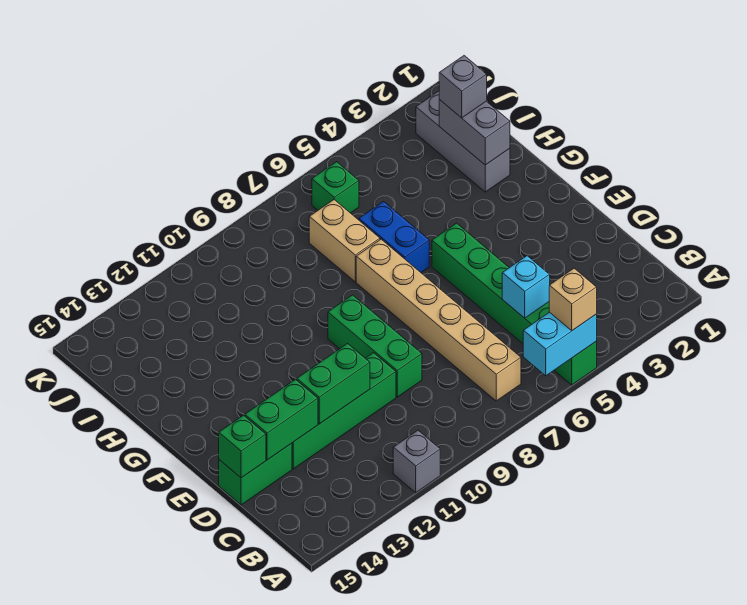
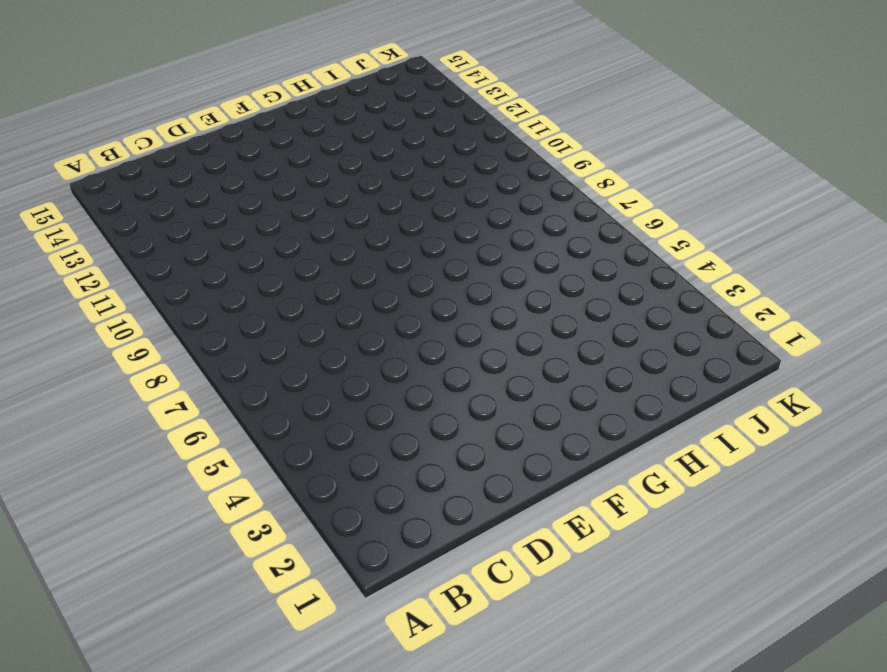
none -> green brick A5:F5 level 1
none -> grey brick A11 level 1
none -> tan brick B7:G7 level 1

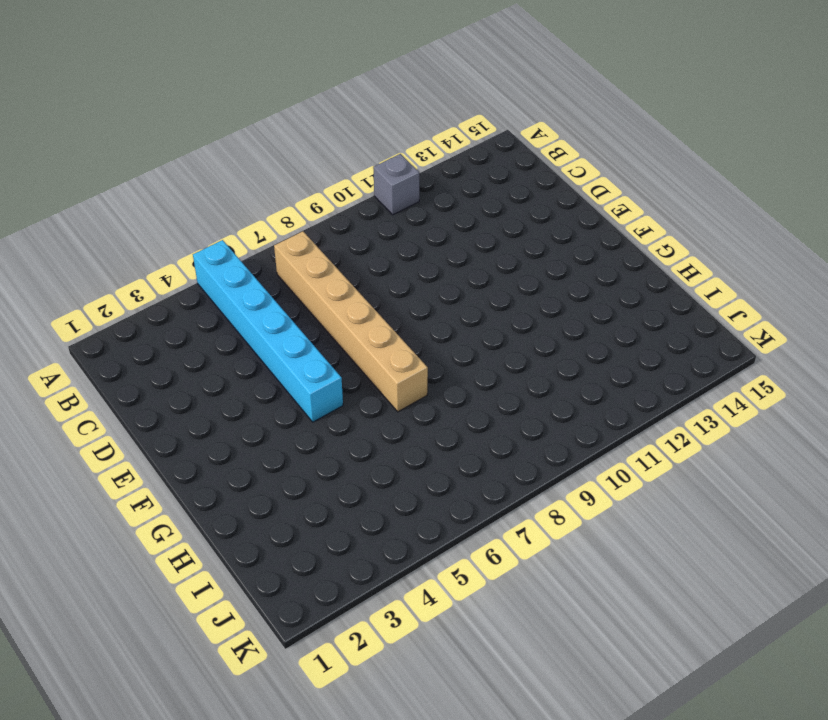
cyan brick A5:F5 level 1 -> green brick A5:F5 level 1
none -> green brick D9:F9 level 1
none -> green brick D10:D13 level 1
none -> green brick D14:D15 level 1

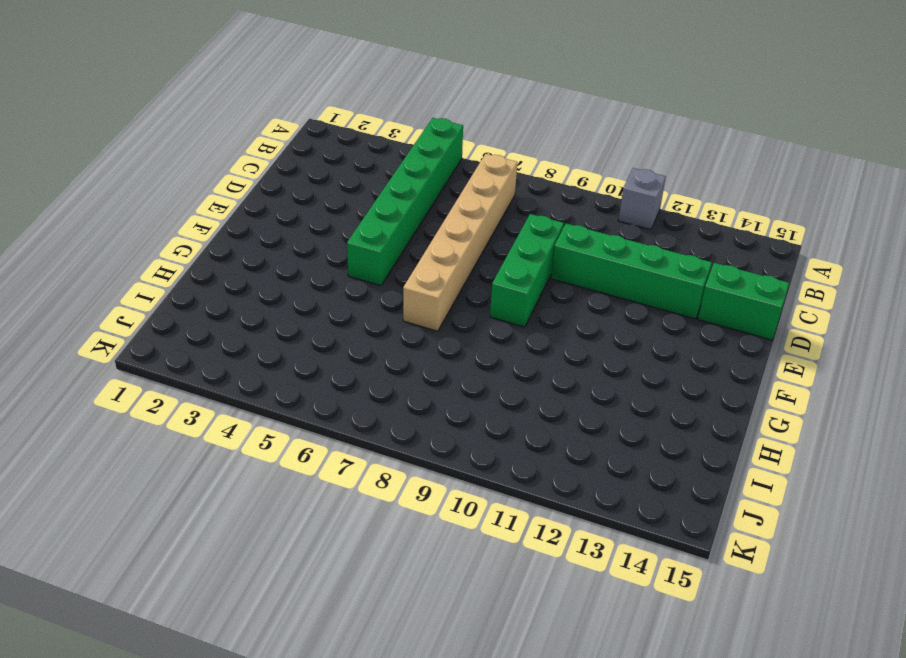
none -> blue brick G6:H6 level 1
none -> grey brick H2:J2 level 1
none -> tan brick H7:I7 level 1

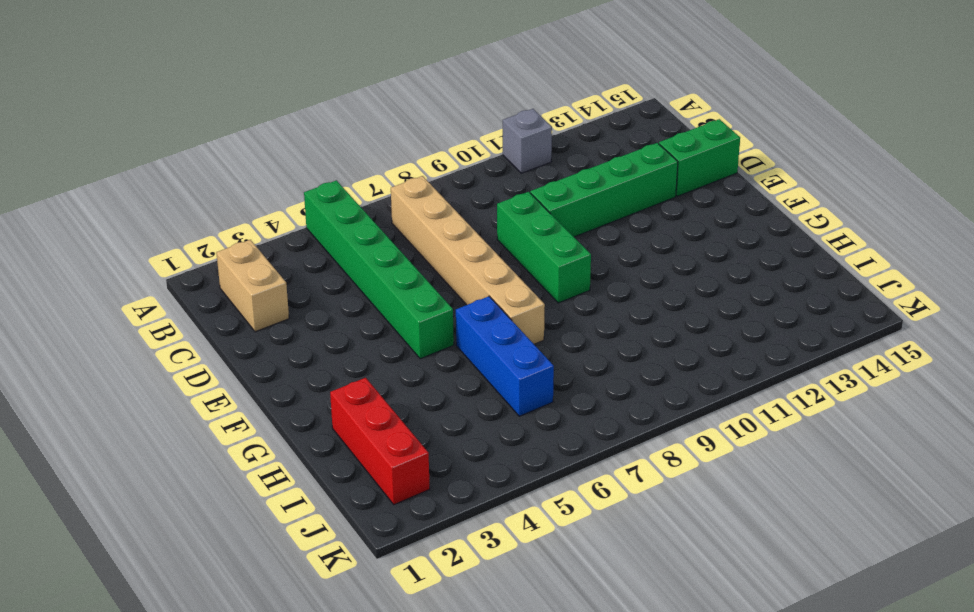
tan brick B2:C2 level 1 -> tan brick H7:I7 level 1
blue brick G6:I6 level 1 -> blue brick G6:H6 level 1
red brick H2:J2 level 1 -> grey brick H2:J2 level 1
none -> green brick J6 level 1
none -> cyan brick A5:A6 level 2
none -> cyan brick C5 level 2

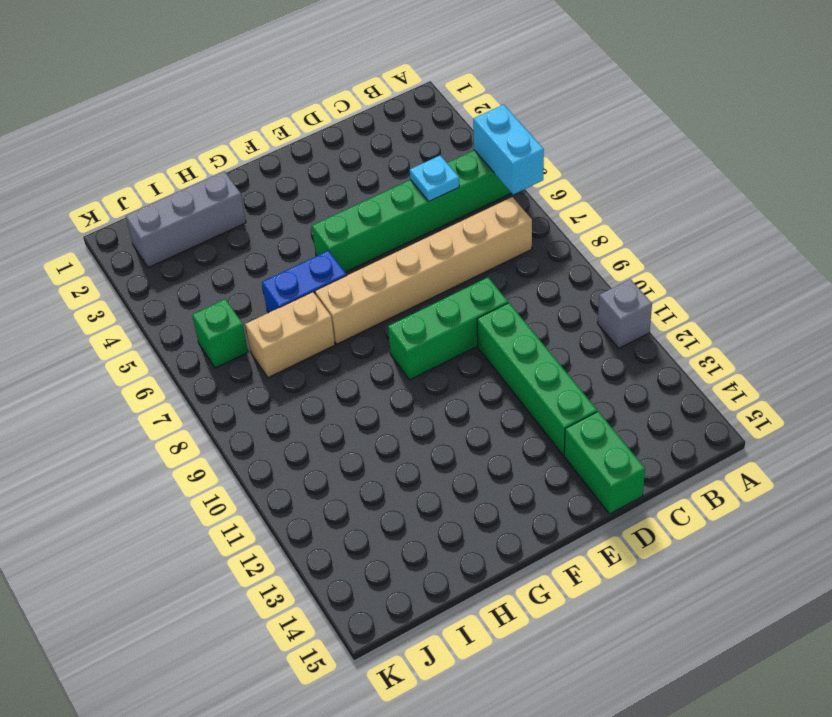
cyan plate C5 level 2 -> cyan brick C5 level 2
none -> green brick D11:D12 level 2
none -> green brick D13:D14 level 2
none -> green brick D15 level 2

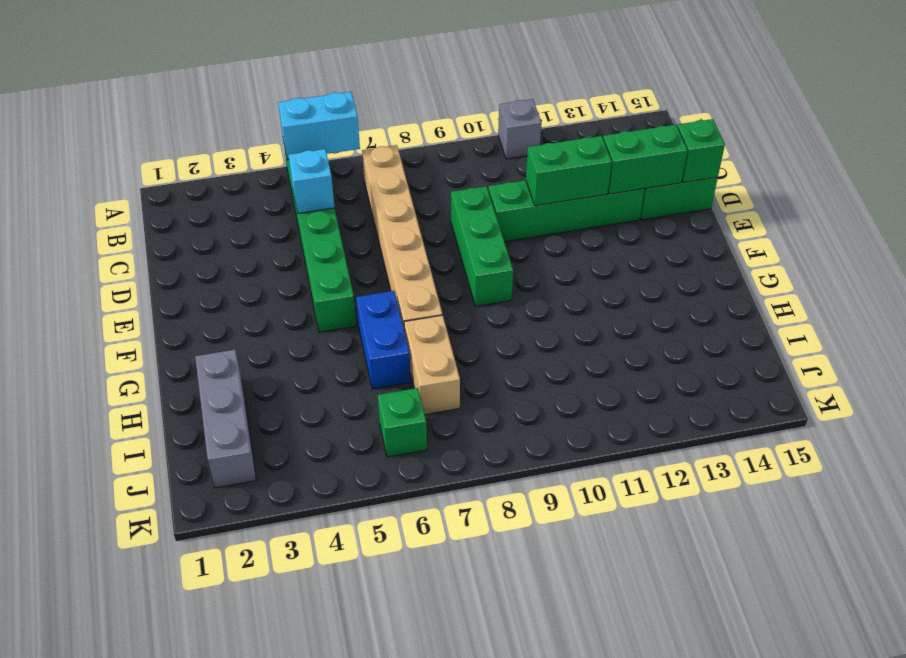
none -> grey brick H2:I2 level 2
none -> tan brick A5 level 3
none -> grey brick I2 level 3

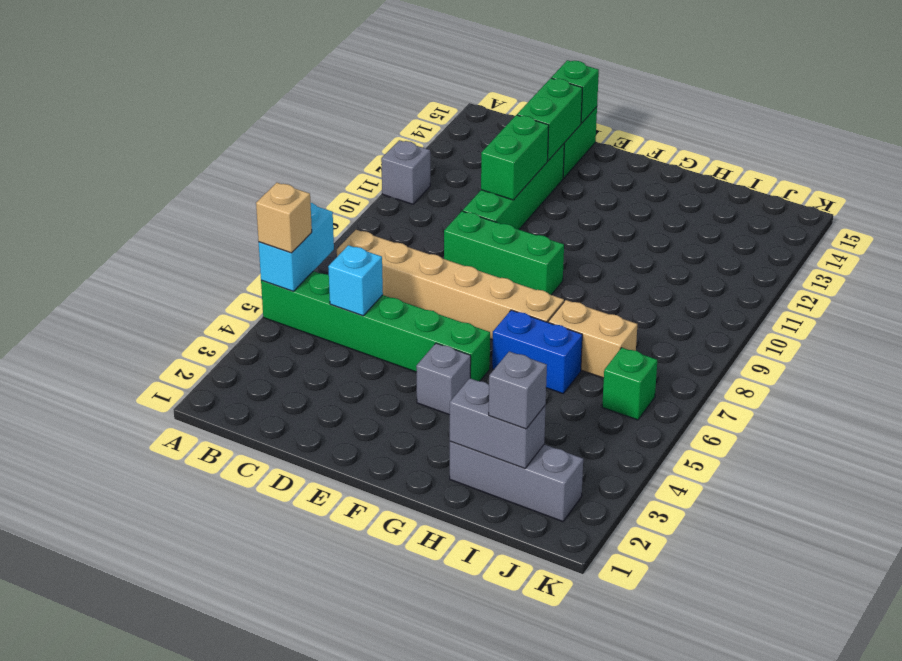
grey brick F4 level 1 -> none

